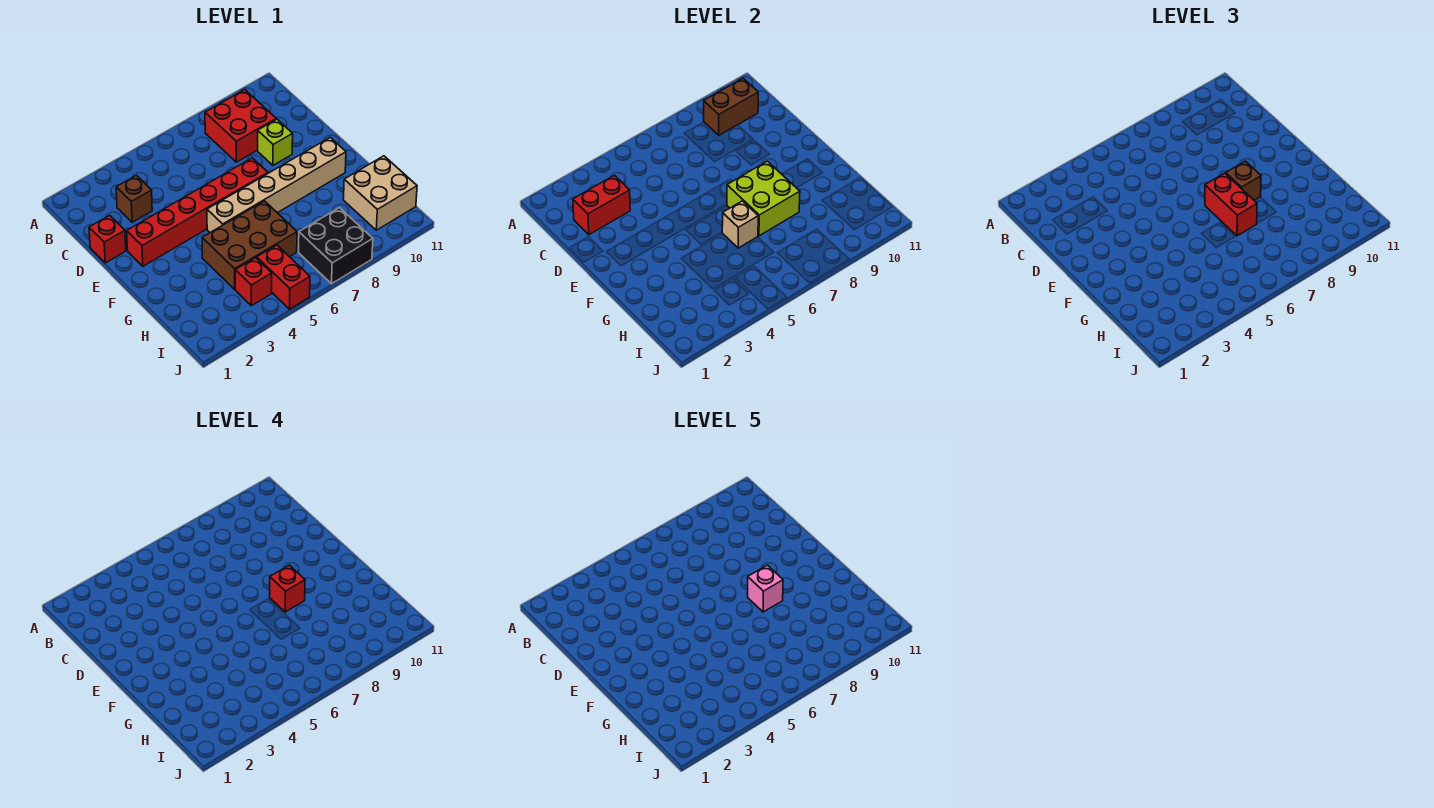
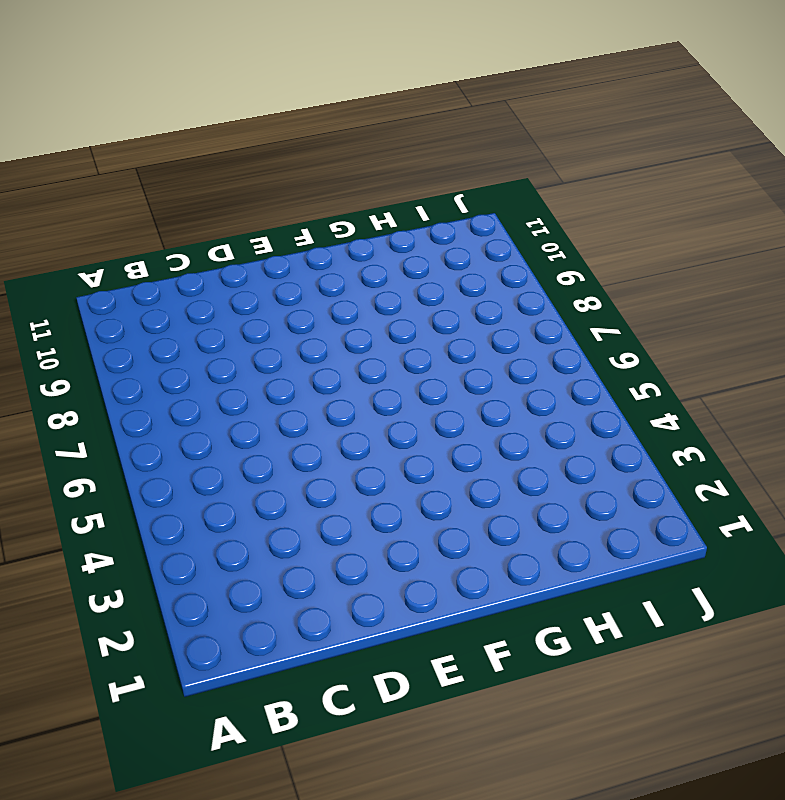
none -> red brick B8:C9 level 1
none -> brown brick C3 level 1
none -> red brick D1 level 1

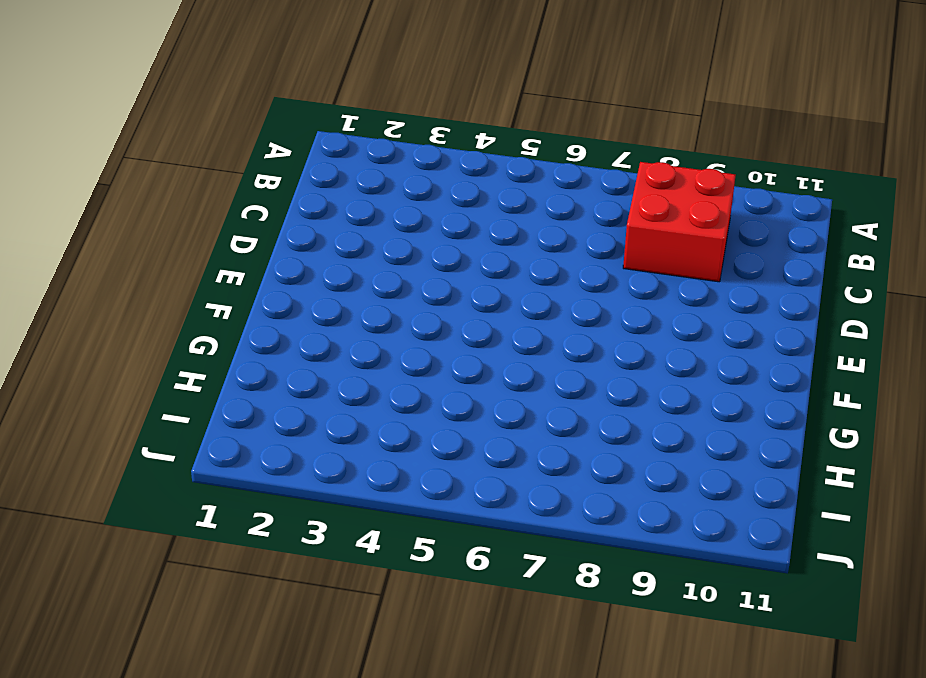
none -> brown brick C3 level 1
none -> red brick D1 level 1
none -> lime brick D9 level 1

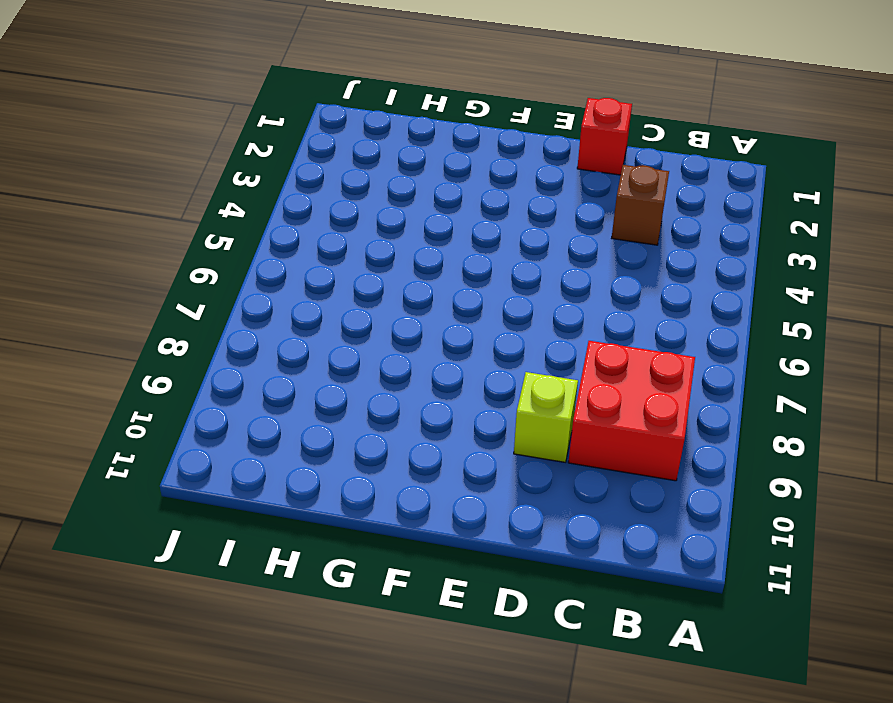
none -> red brick E2:E7 level 1
none -> tan brick F5:F10 level 1
none -> brown brick G4:H6 level 1

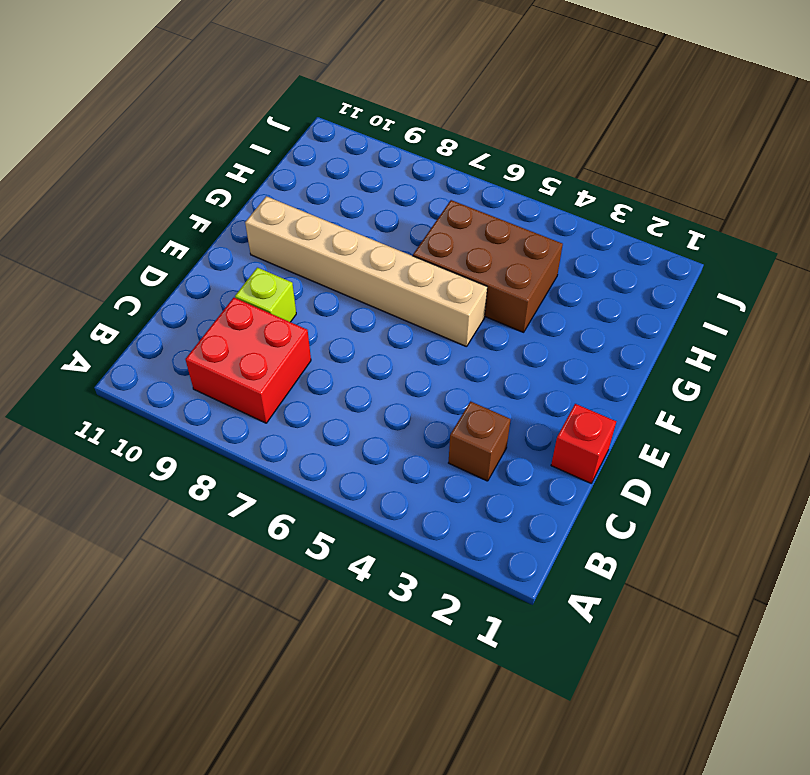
none -> red brick E2:E7 level 1
none -> tan brick H10:I11 level 1
none -> red brick I4 level 1

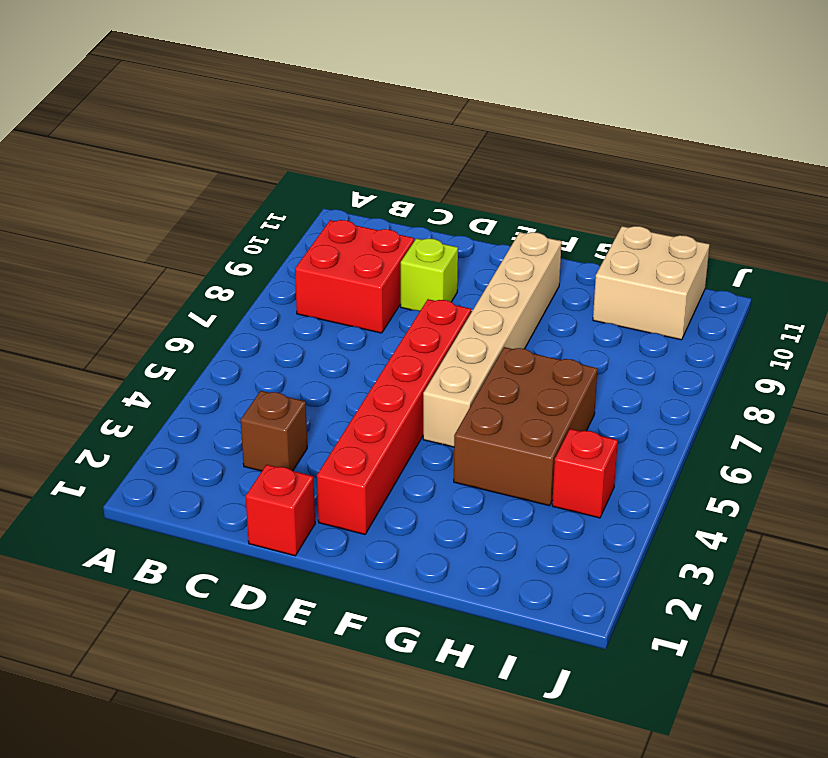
none -> red brick I5:J5 level 1
none -> black brick I7:J8 level 1
none -> brown brick B9:B10 level 2

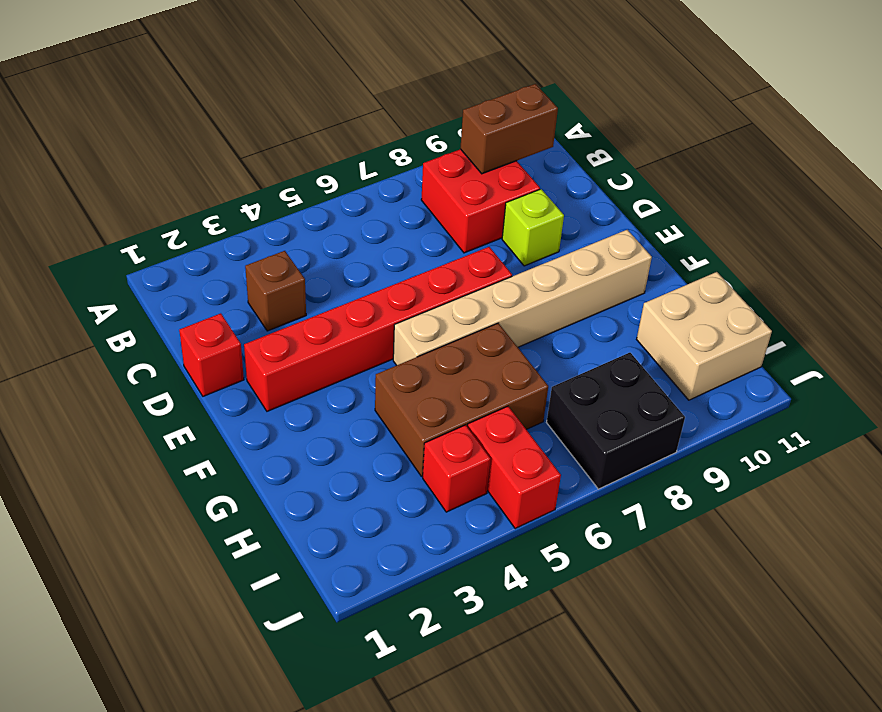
none -> red brick C2:C3 level 2
none -> lime brick F7:G8 level 2
none -> tan brick G6 level 2

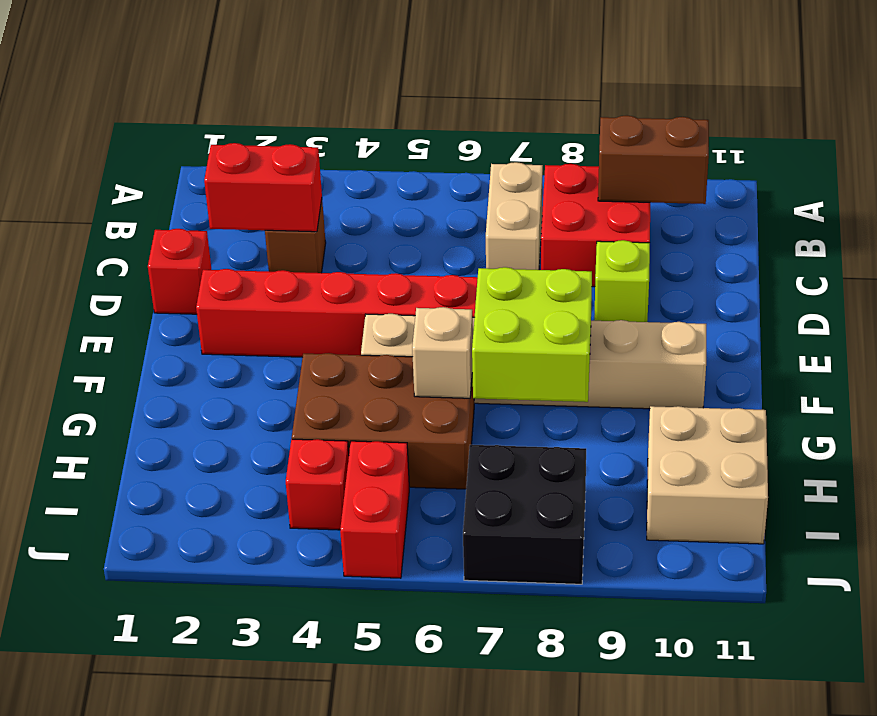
tan brick B7:C7 level 1 -> none
none -> red brick F7:G7 level 3
none -> brown brick F8 level 3
none -> red brick F8 level 4

